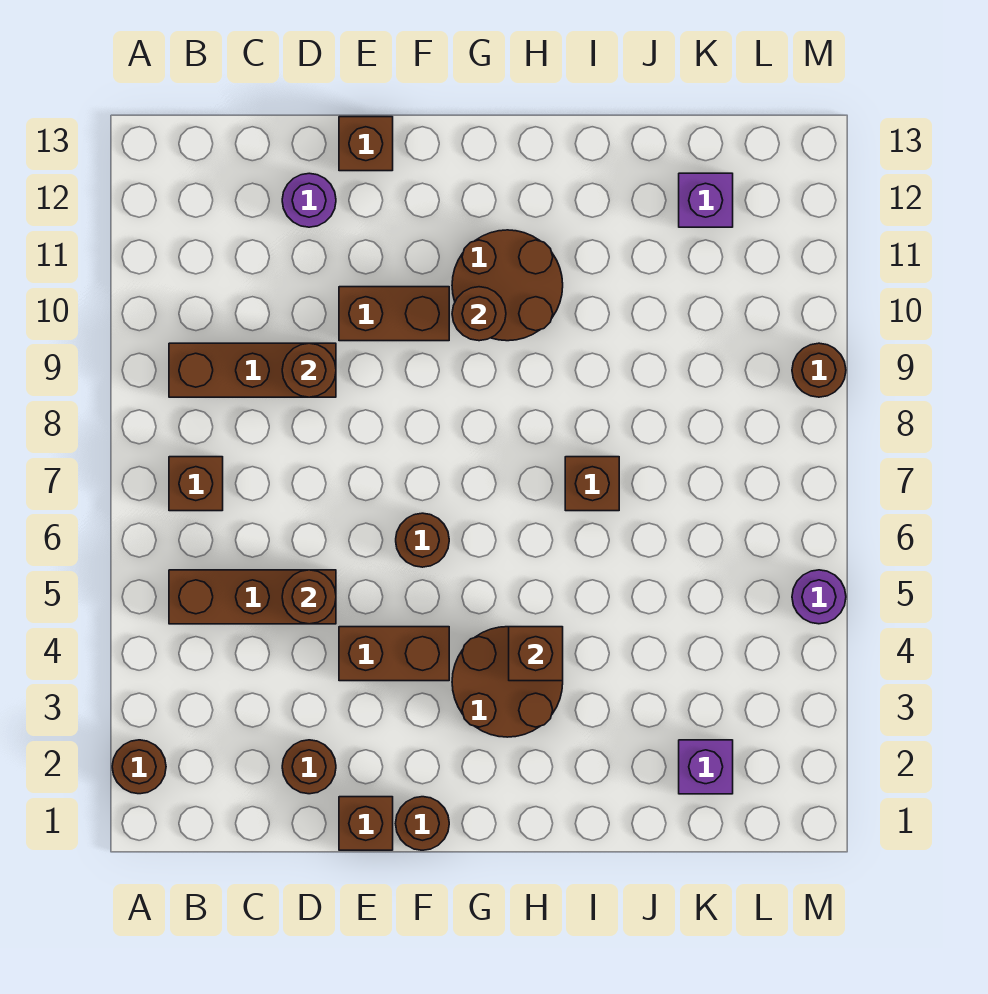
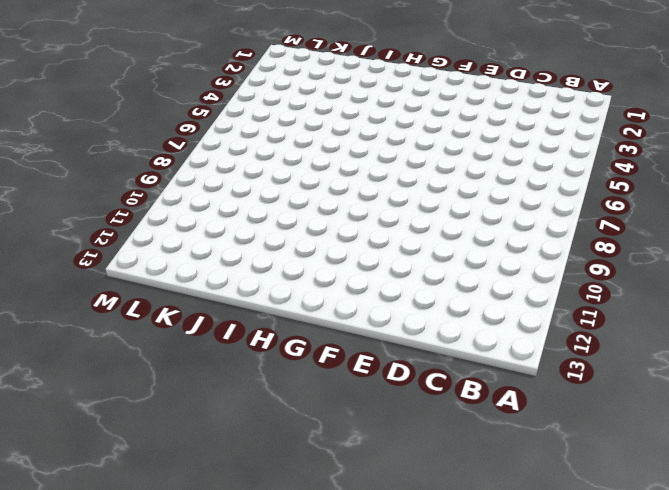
none -> brown round brick A2 level 1
none -> brown brick B5:D5 level 1
none -> brown brick B7 level 1

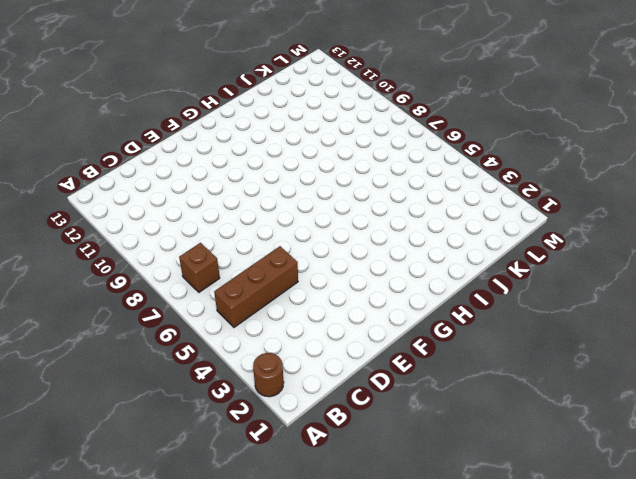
none -> brown brick B9:D9 level 1
none -> brown round brick D2 level 1
none -> purple round brick D12 level 1

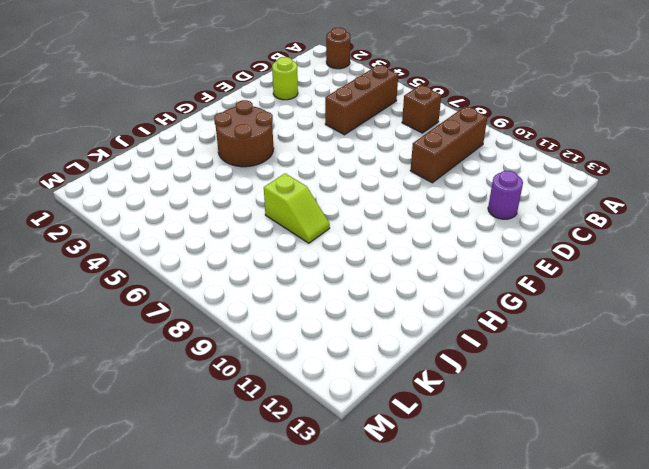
lime round brick D2 level 1 -> brown round brick D2 level 1
lime slope I7:I8 level 1 top 7 -> brown brick I7 level 1
none -> brown brick E1 level 1
none -> brown brick E4:F4 level 1
none -> brown brick E10:F10 level 1

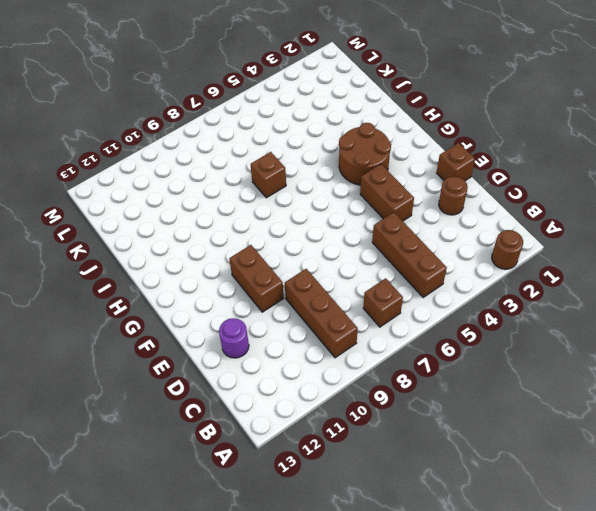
none -> brown brick E13 level 1
none -> brown round brick F1 level 1
none -> brown round brick F6 level 1

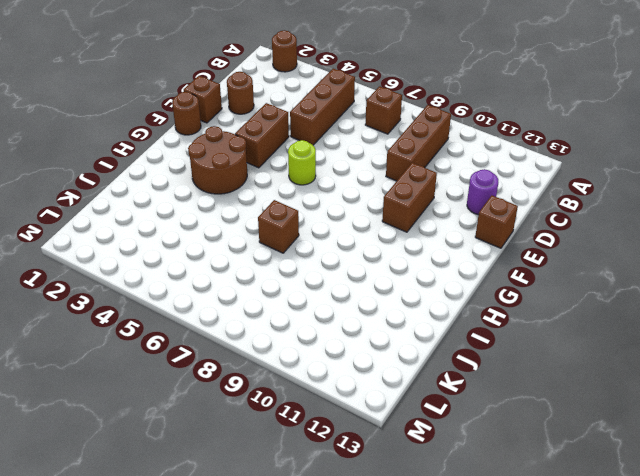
lime round brick F6 level 1 -> brown round brick F6 level 1
none -> brown round brick G10:H11 level 1
none -> purple brick K2 level 1
none -> purple brick K12 level 1

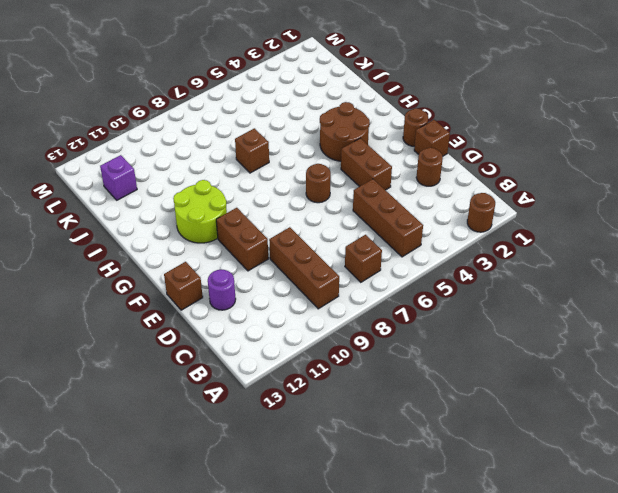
lime round brick G10:H11 level 1 -> brown round brick G10:H11 level 1
none -> purple brick K2 level 1
none -> purple round brick M5 level 1
none -> brown round brick M9 level 1

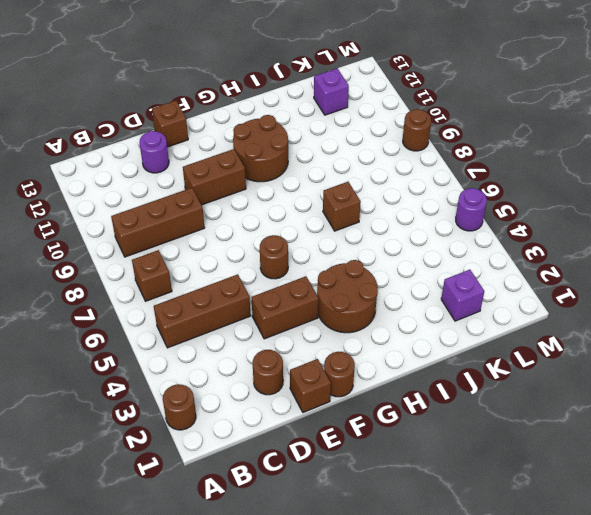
none -> brown round brick D5 level 2
none -> brown round brick D9 level 2
none -> brown round brick G10 level 2

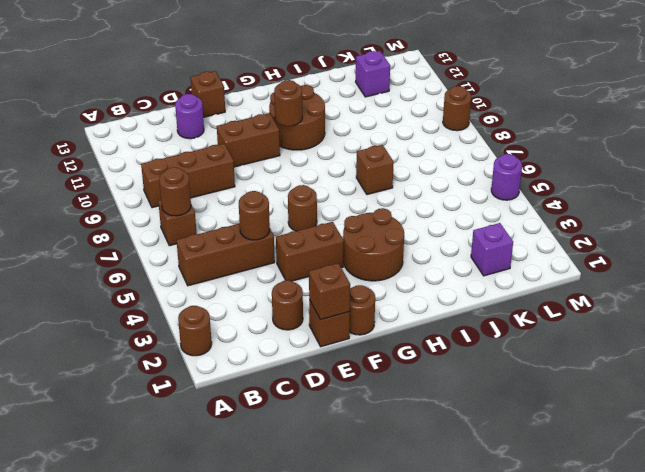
brown round brick B7 level 2 -> brown round brick D9 level 2
brown brick E1 level 2 -> brown brick H4 level 2

